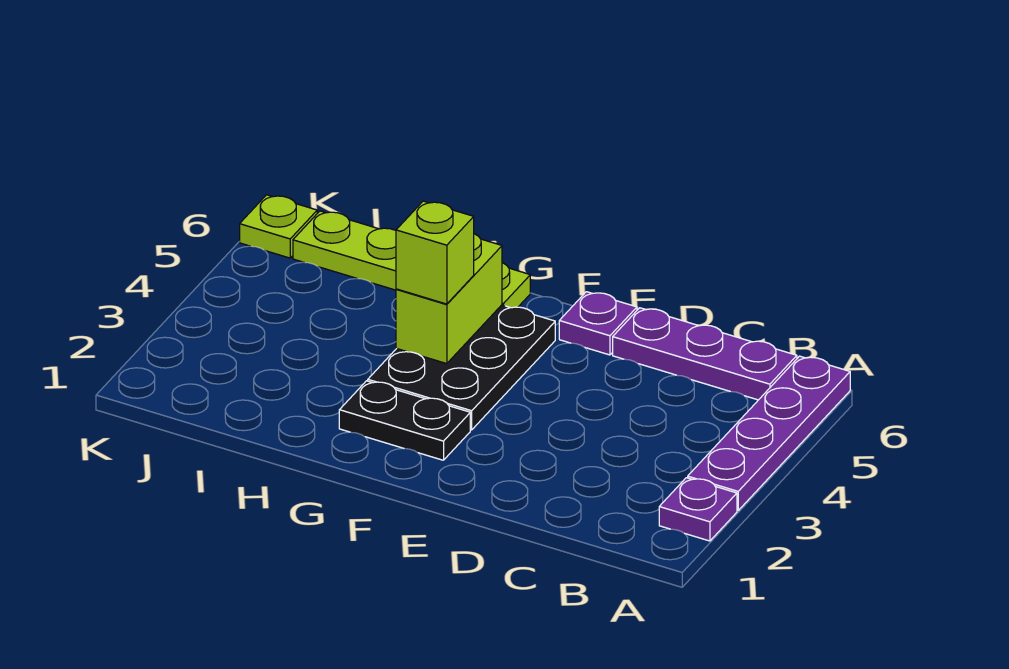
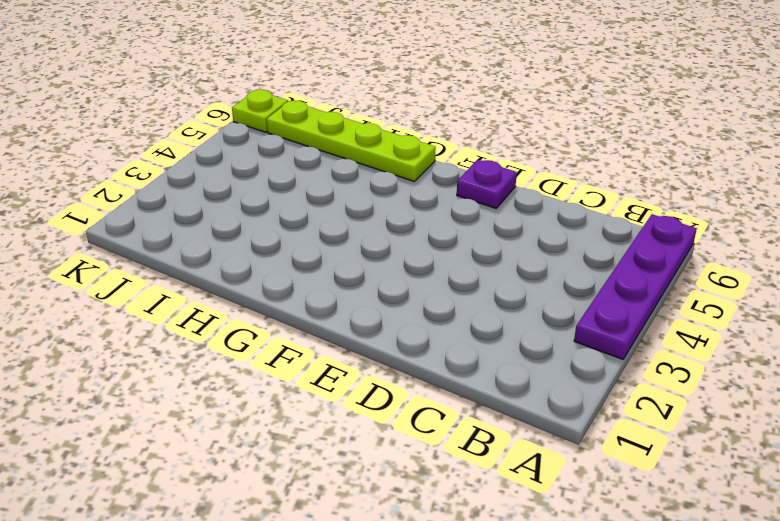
none -> purple plate A2 level 1
none -> purple plate B6:D6 level 1

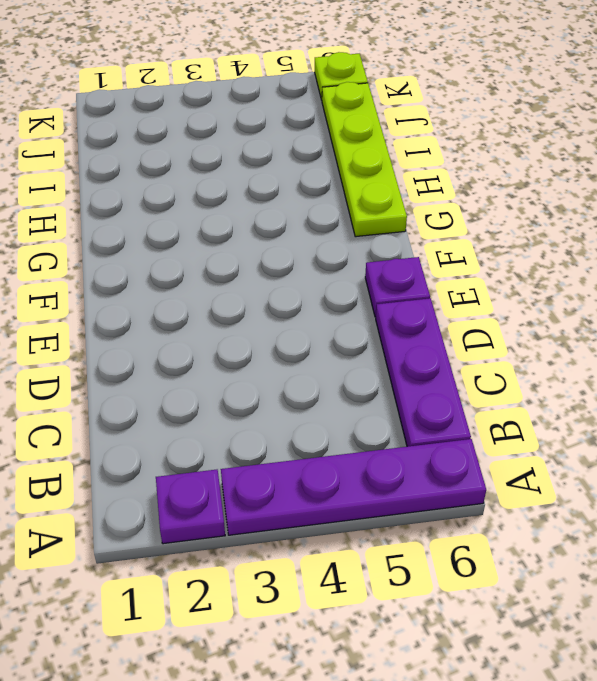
none -> black plate F2:G2 level 1
none -> black plate F3:G5 level 1

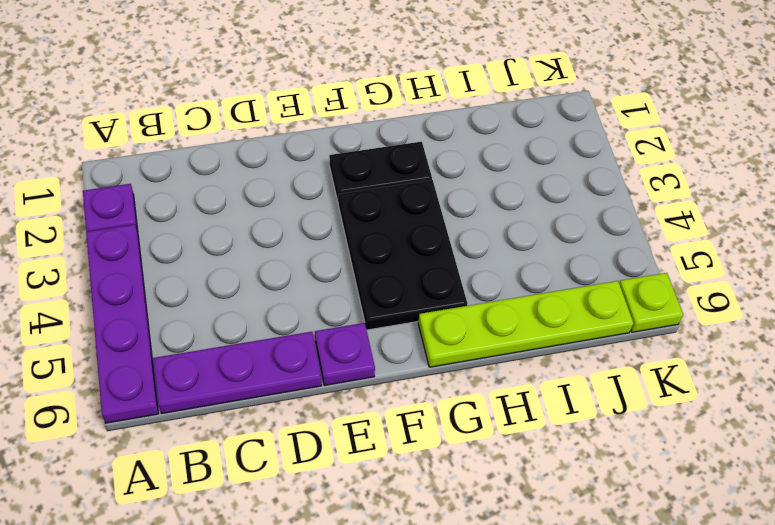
none -> lime brick G4:G5 level 2
none -> lime brick G4 level 3

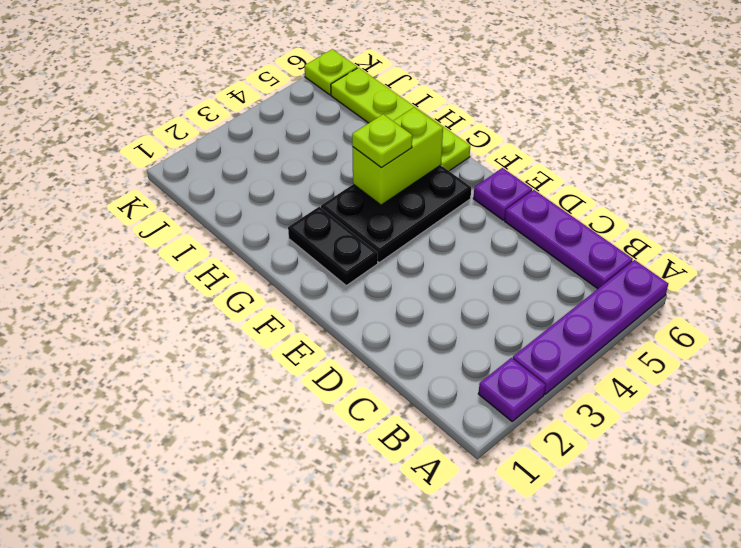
lime plate G4 level 3 -> lime brick G4 level 3

